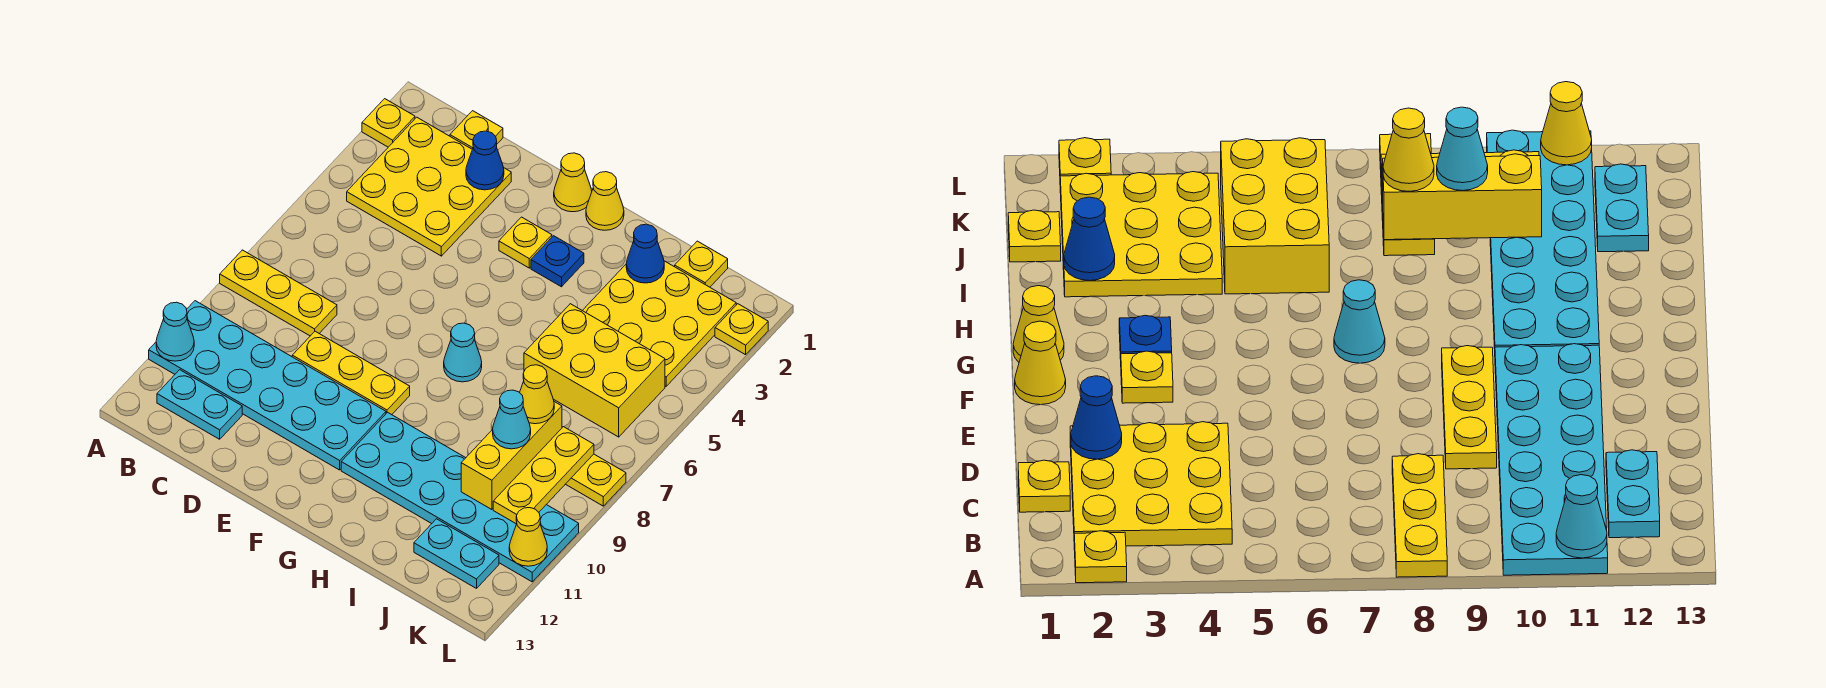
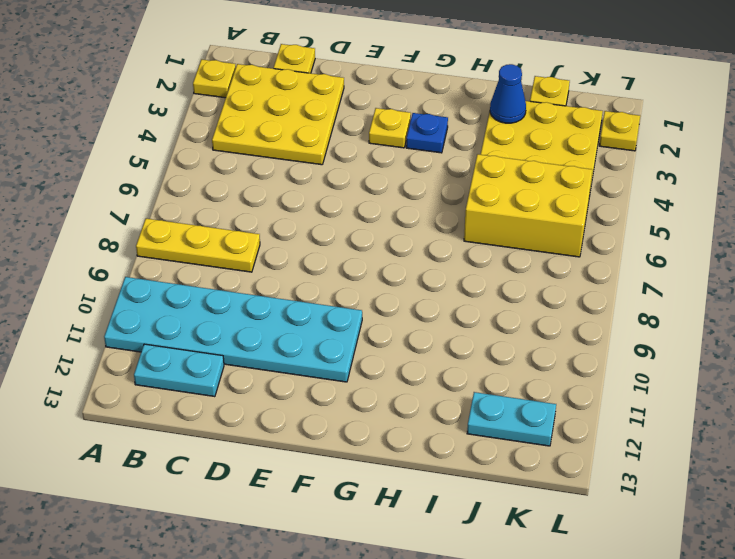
none -> yellow plate D9:F9 level 1
none -> yellow cone F1 level 1
none -> yellow cone G1 level 1

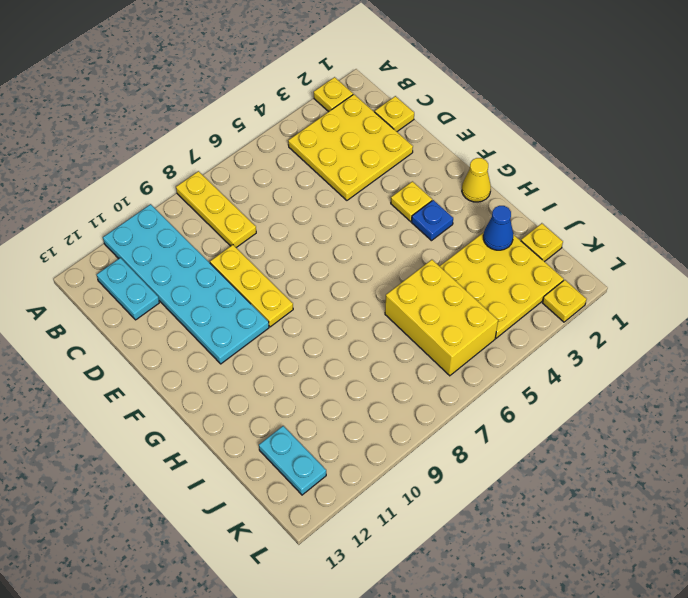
none -> yellow cone F1 level 1
none -> cyan cone G7 level 1
none -> cyan plate G10:L11 level 1

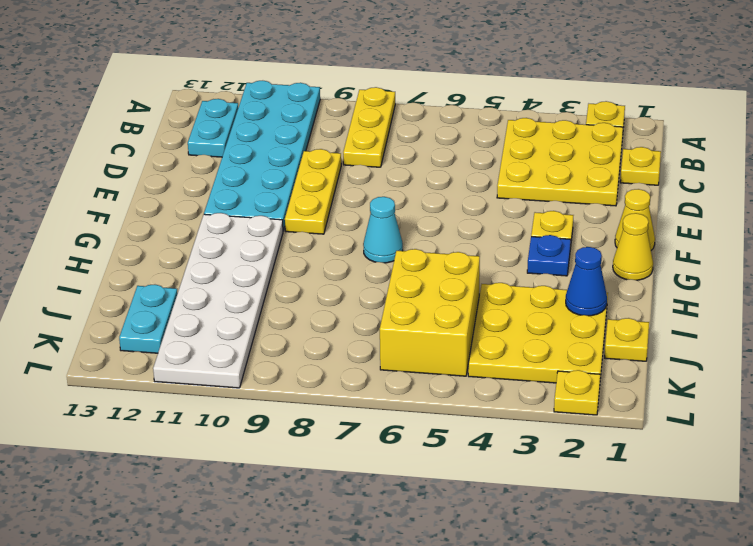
white plate G10:L11 level 1 -> cyan plate G10:L11 level 1
none -> yellow plate J8:L8 level 1
none -> cyan cone A11 level 2
none -> blue cone D2 level 2

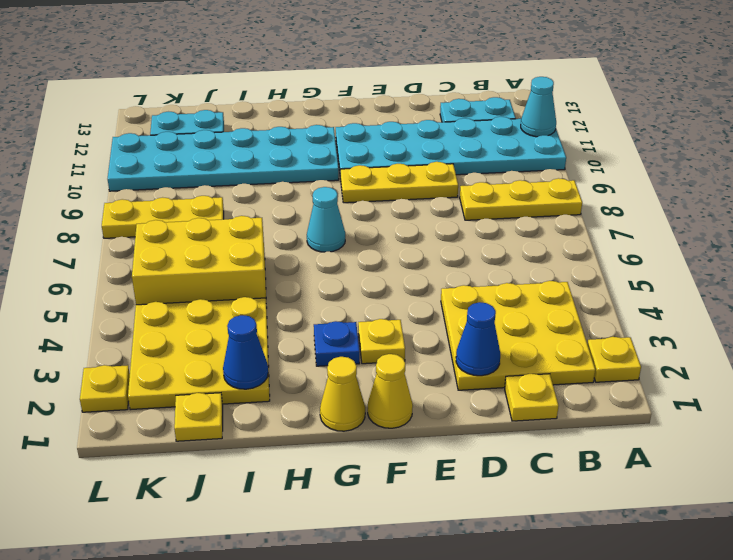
none -> yellow brick J8:J10 level 2
none -> yellow plate K8:K10 level 2
none -> yellow cone L11 level 2

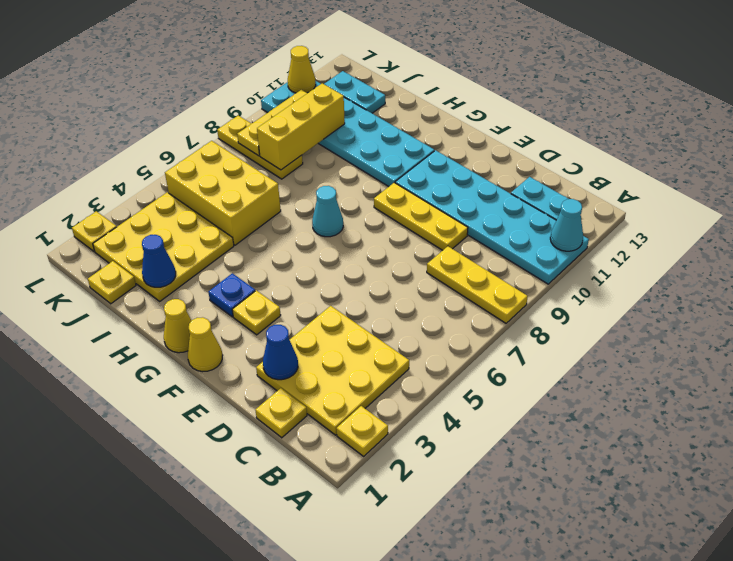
none -> yellow cone J8 level 3
none -> cyan cone J9 level 3

